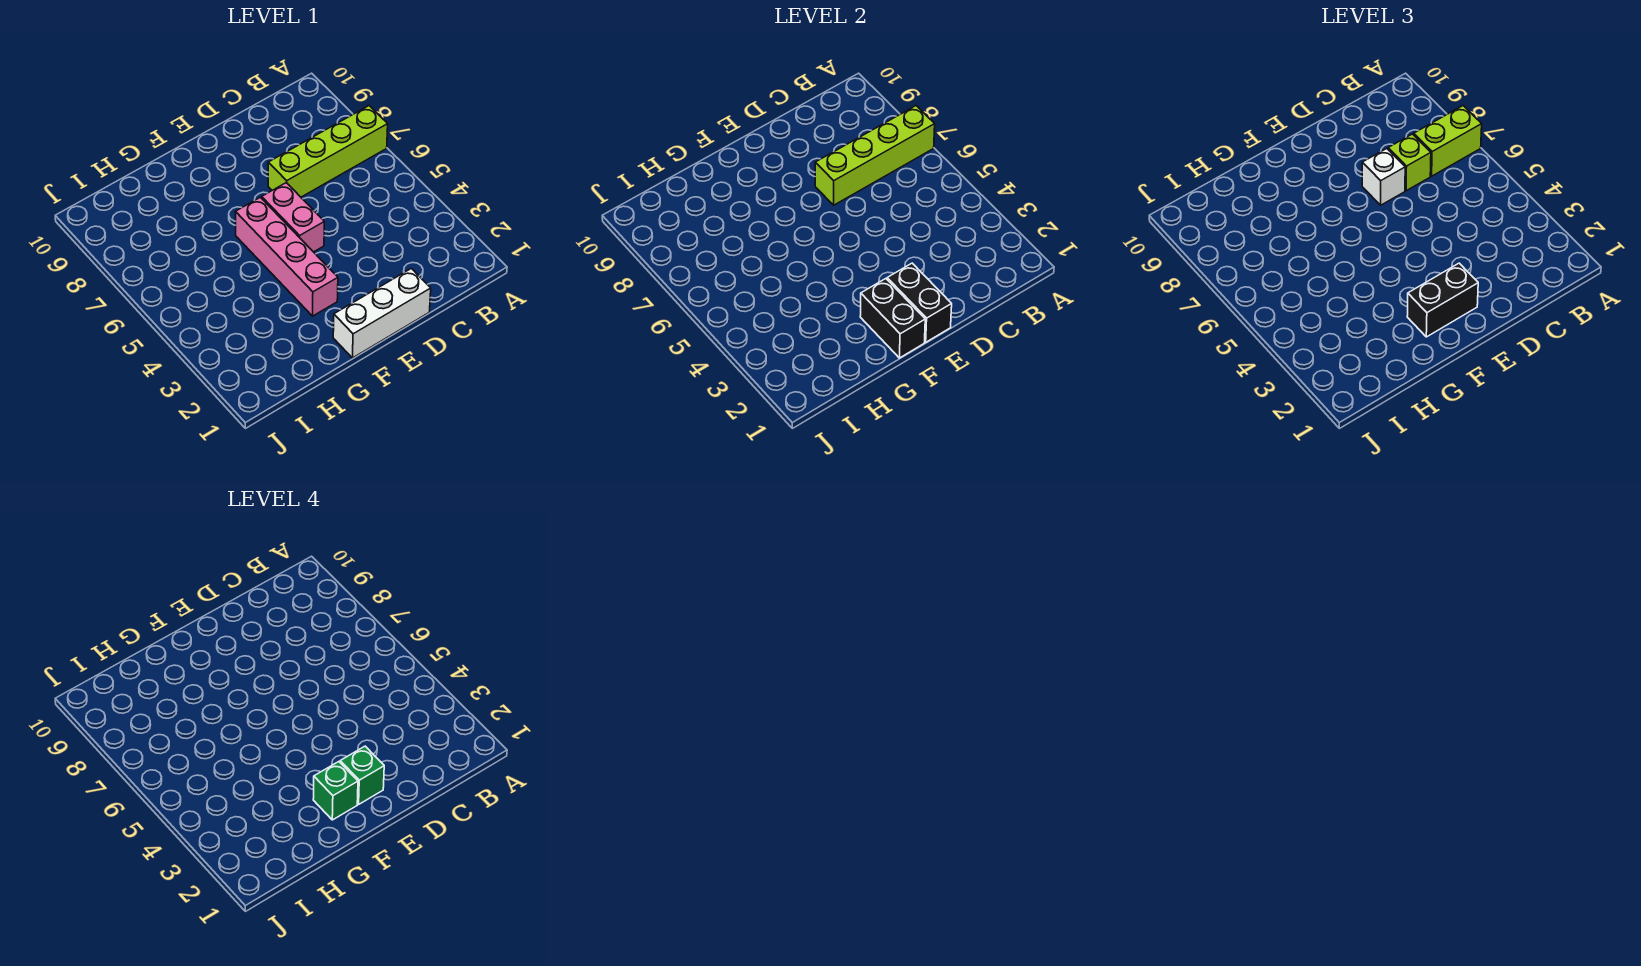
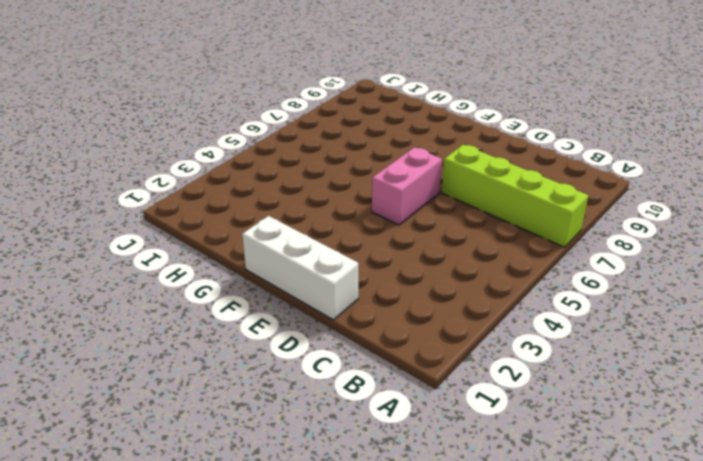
none -> pink brick F3:F6 level 1
none -> lime brick A7:D7 level 2
none -> black brick E1:E2 level 2

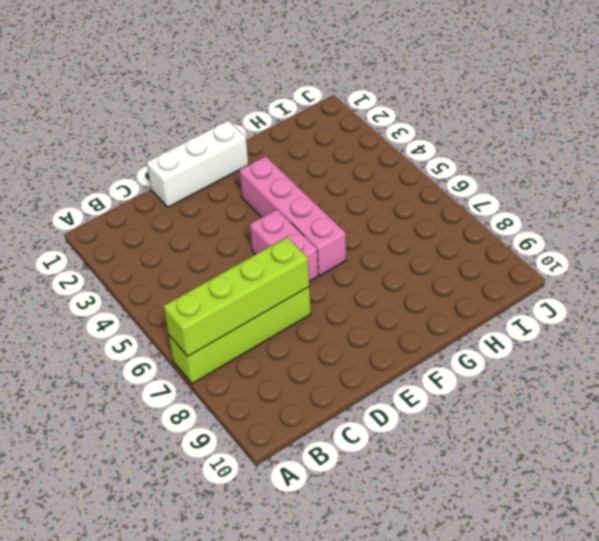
none -> black brick E1:E2 level 2
none -> black brick F1:F2 level 2
none -> lime brick A7:B7 level 3

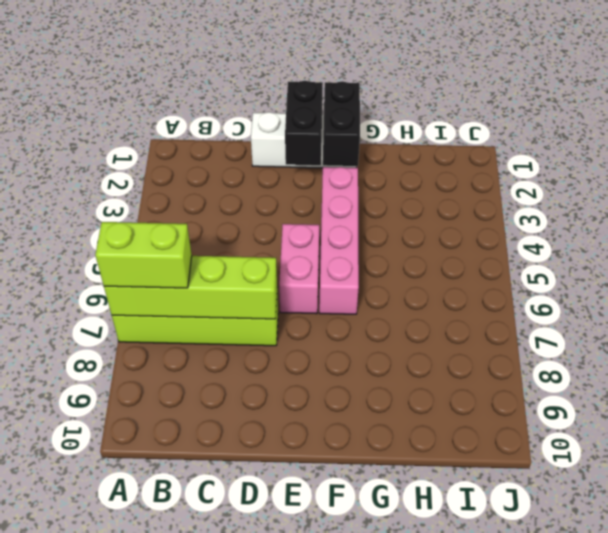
none -> lime brick C7 level 3
none -> white brick D7 level 3
none -> black brick E2:F2 level 3

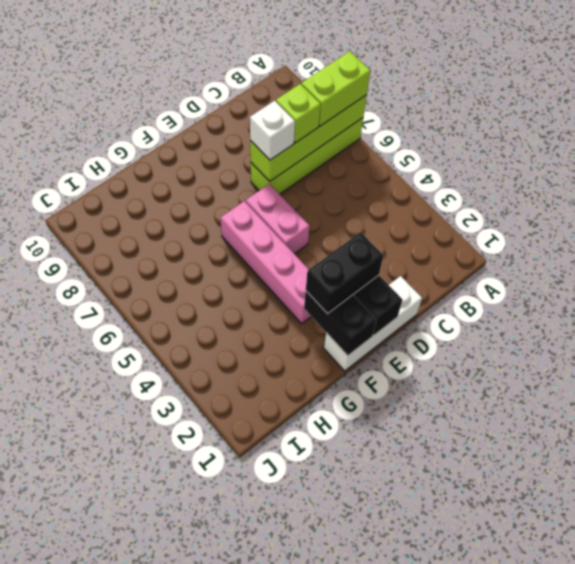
none -> green brick E2 level 4
none -> green brick F2 level 4

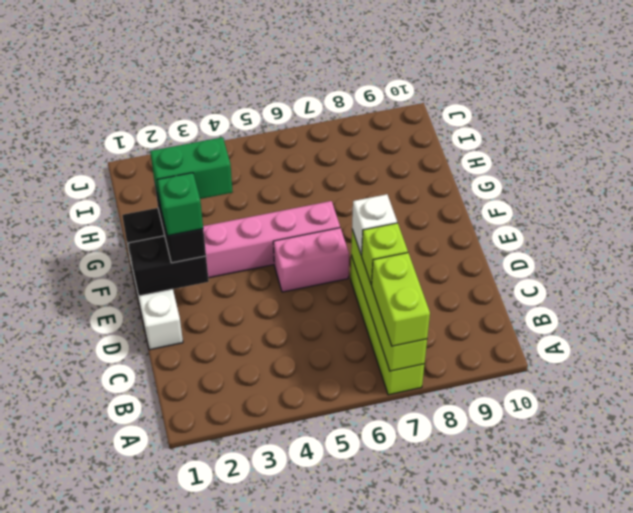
green brick F2:F3 level 4 -> green brick F2 level 4

